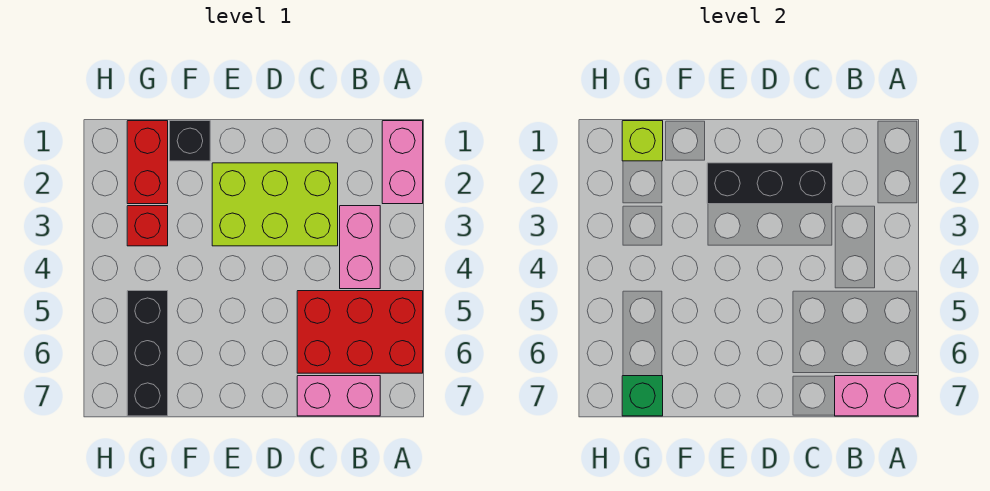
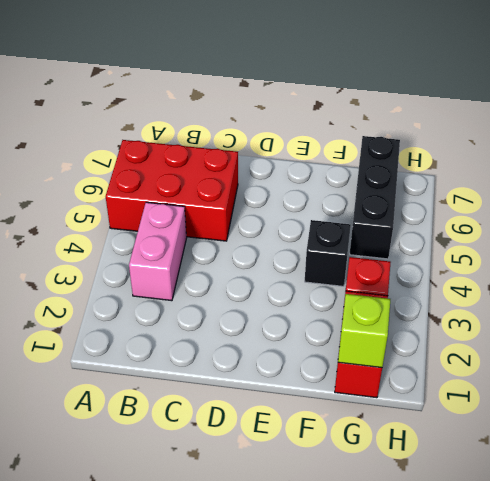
black brick F4 level 1 -> black brick F1 level 1
none -> pink brick A1:A2 level 1
none -> pink brick B7:C7 level 1
none -> lime brick C2:E3 level 1

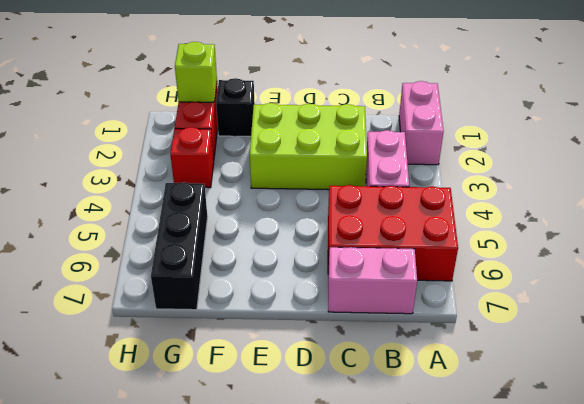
none -> pink brick A7:B7 level 2
none -> black brick C2:E2 level 2
none -> green brick G7 level 2

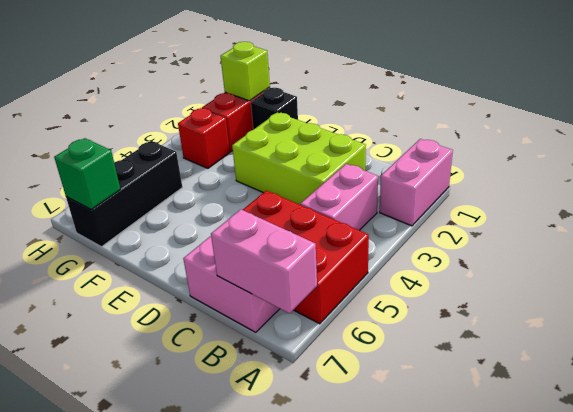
none -> black brick C2:E2 level 2

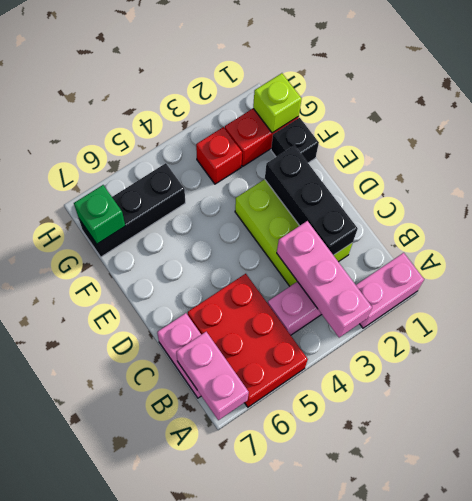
pink brick A3:C3 level 2 -> none

